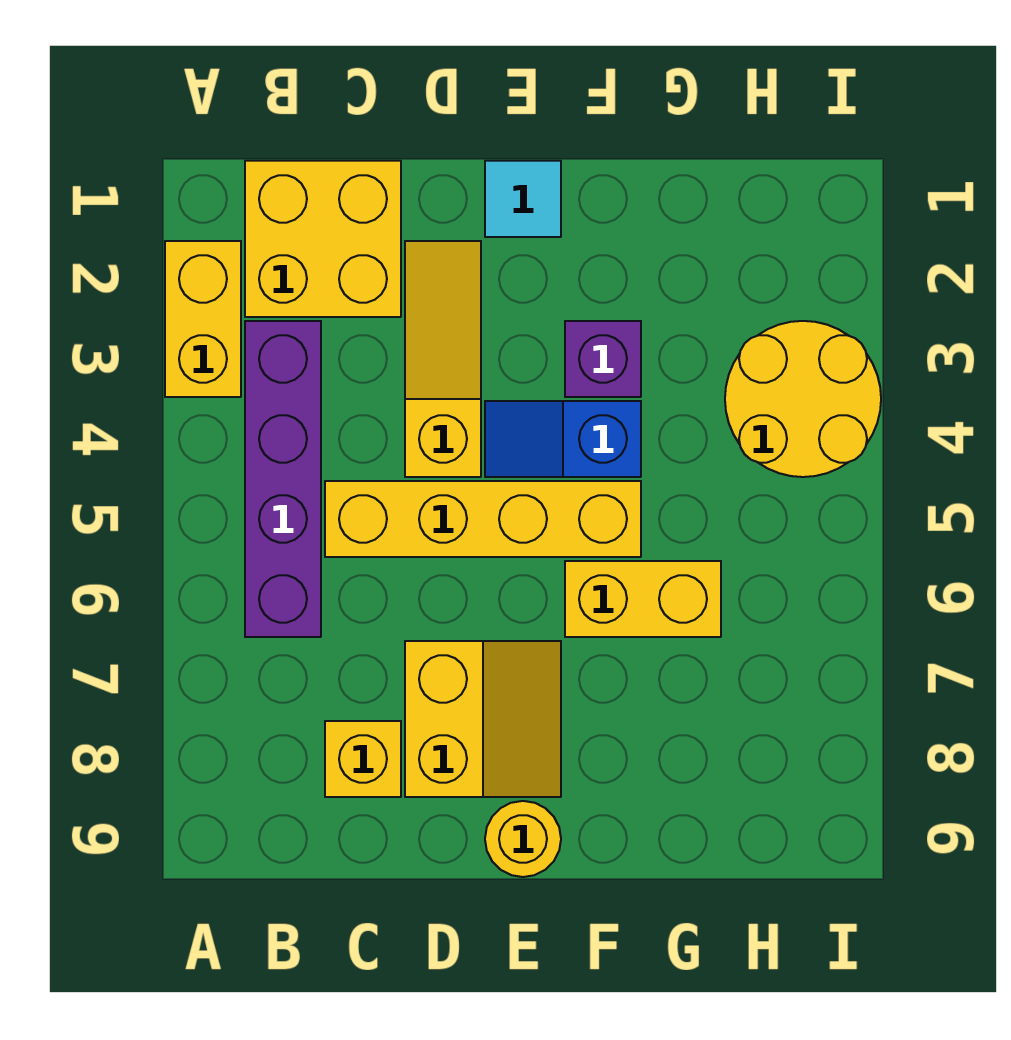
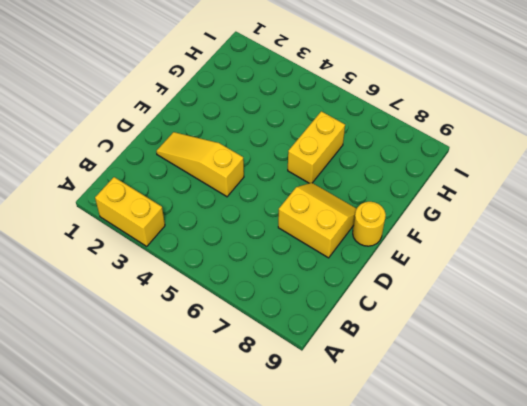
none -> yellow brick B1:C2 level 1
none -> purple brick B3:B6 level 1
none -> yellow brick C5:F5 level 1

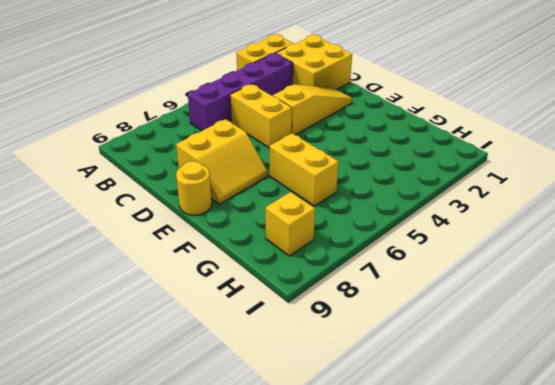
yellow brick C5:D5 level 1 -> yellow brick C5:F5 level 1
yellow brick H8 level 1 -> yellow brick C8 level 1
none -> cyan tile E1 level 1
none -> blue slope E4:F4 level 1 top F
none -> purple brick F3 level 1

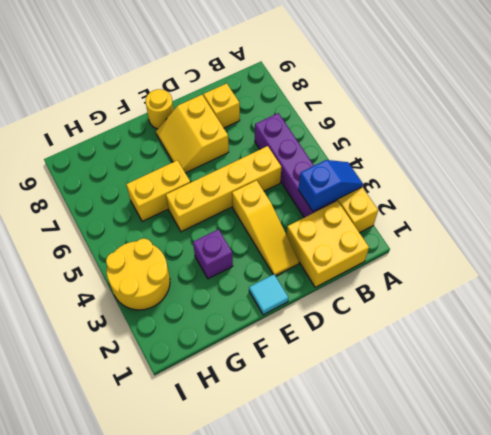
blue slope A3:B3 level 2 top B -> blue slope E4:F4 level 1 top F

